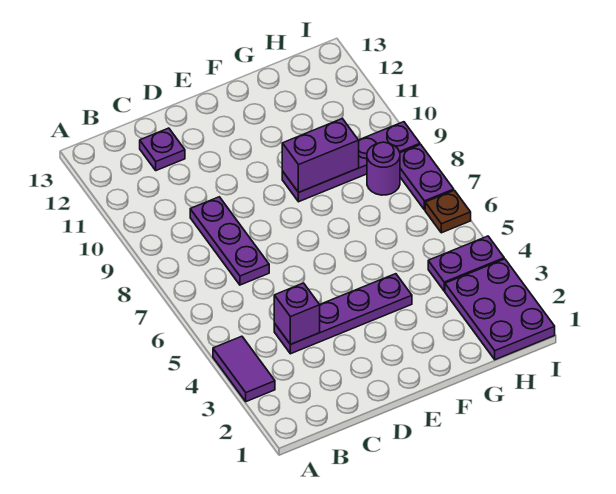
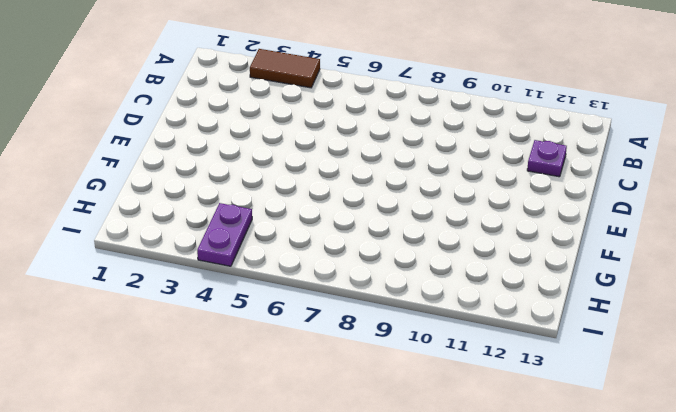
brown tile A3:A4 level 1 -> purple tile A3:A4 level 1
none -> purple plate C4:F4 level 1
none -> purple plate C7:C9 level 1
none -> purple plate F9:I9 level 1

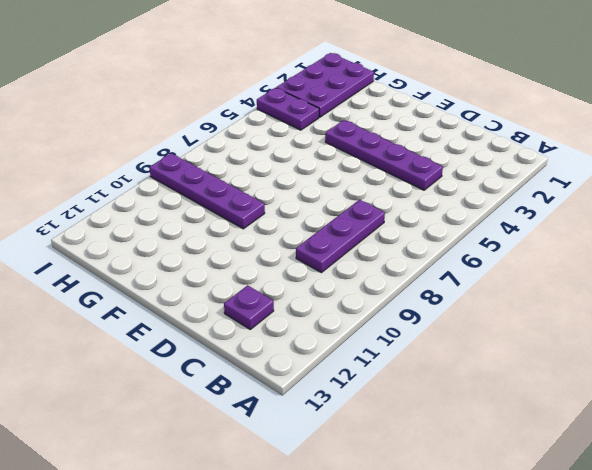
none -> purple tile A3:A4 level 1
none -> purple round brick H8 level 1
none -> brown plate I6 level 1

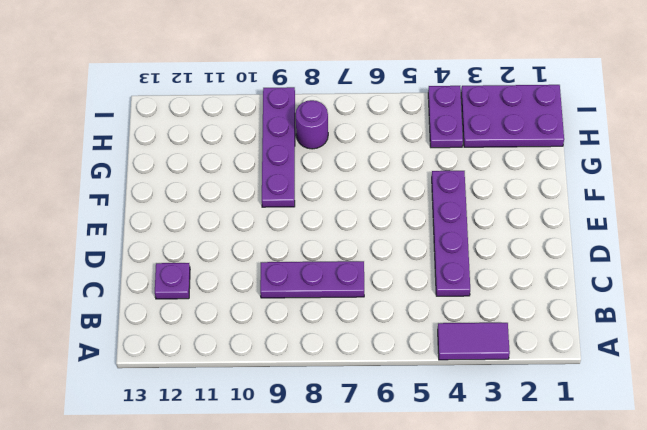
none -> brown plate I6 level 1
none -> purple plate I7:I8 level 1
none -> purple brick C4 level 2

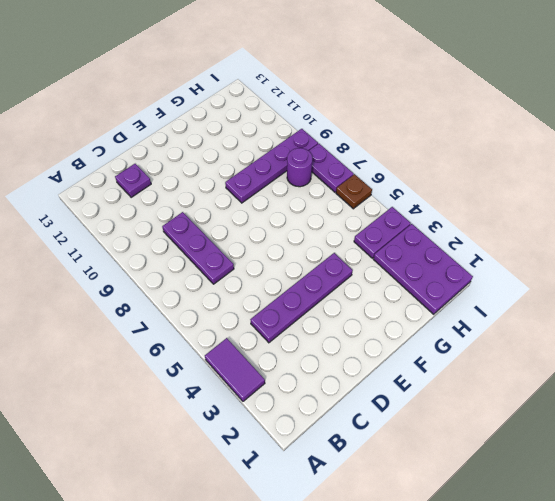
none -> purple brick C4 level 2
none -> purple brick F9:G9 level 2

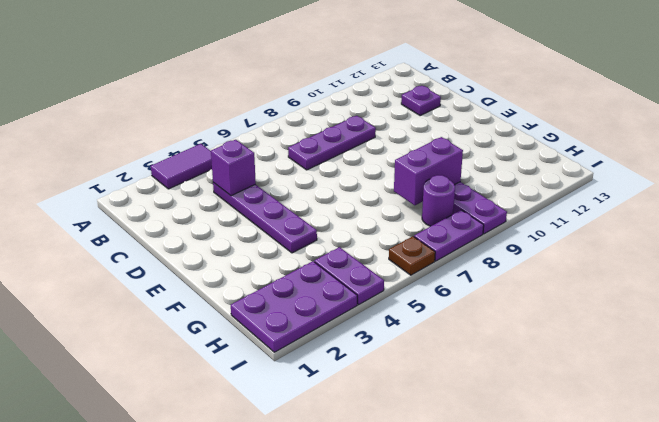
purple brick G8:G9 level 2 -> purple brick F9:G9 level 2

